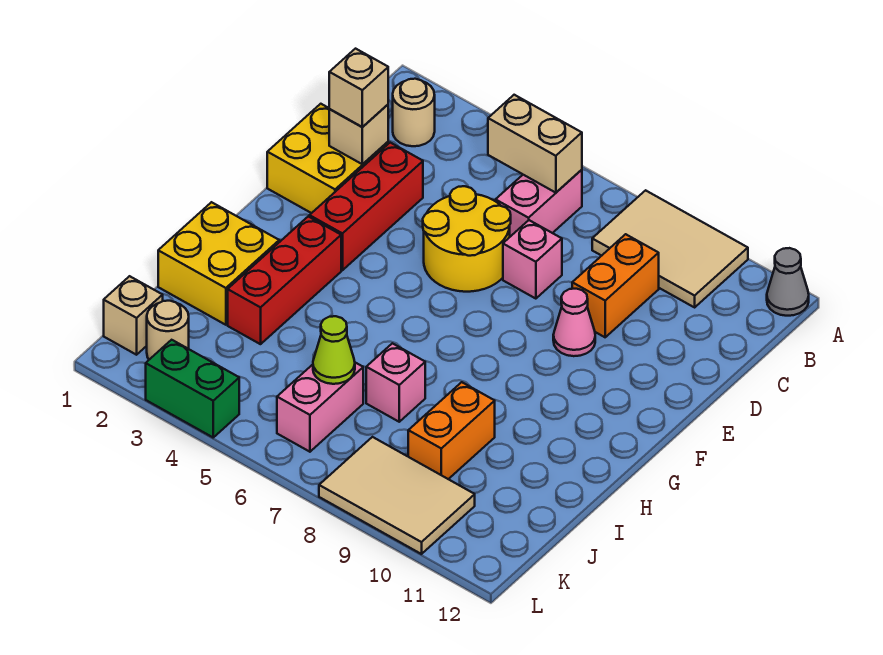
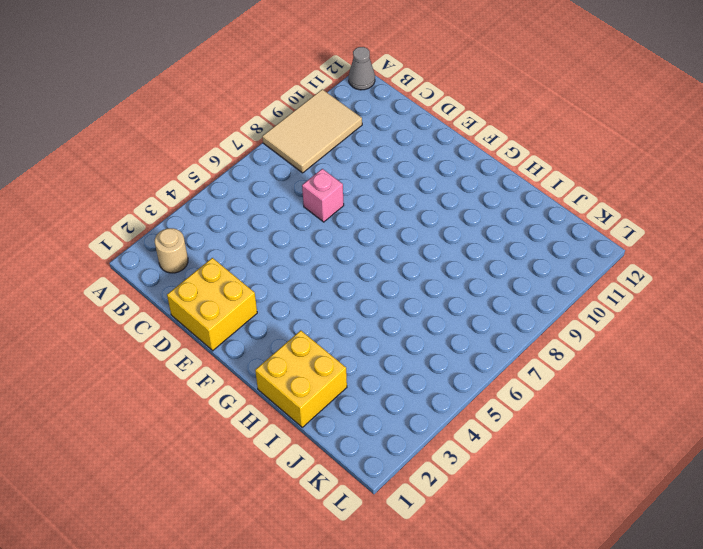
none -> pink brick B6:C6 level 1
none -> orange brick C9:D9 level 1
none -> red brick D3:F3 level 1

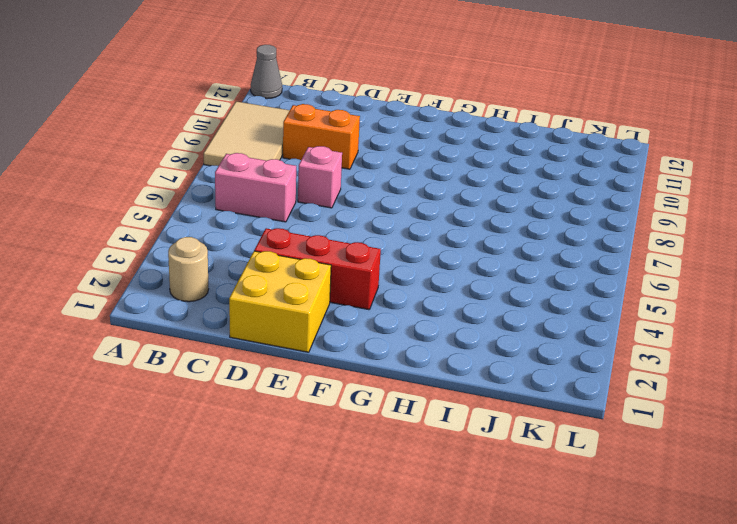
none -> yellow round brick D5:E6 level 1
none -> pink cone E9 level 1
none -> red brick G3:I3 level 1

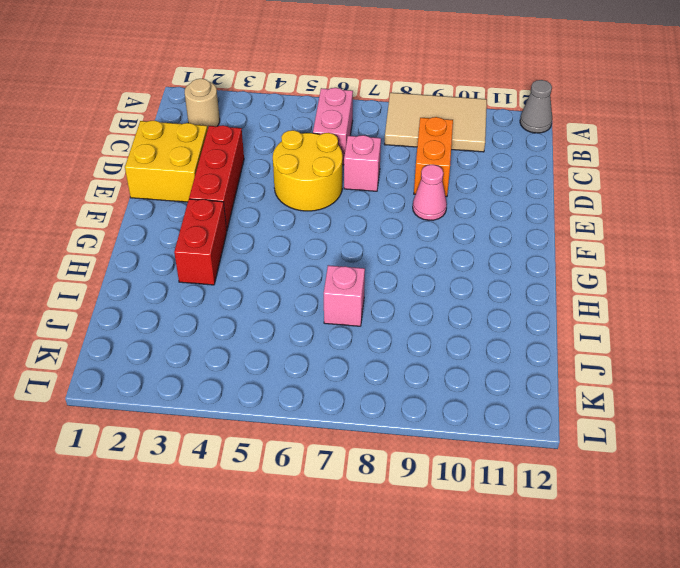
red brick G3:H3 level 1 -> red brick G3:I3 level 1
none -> yellow brick H1:I2 level 1
none -> orange brick I9:J9 level 1
none -> pink brick J6:K6 level 1

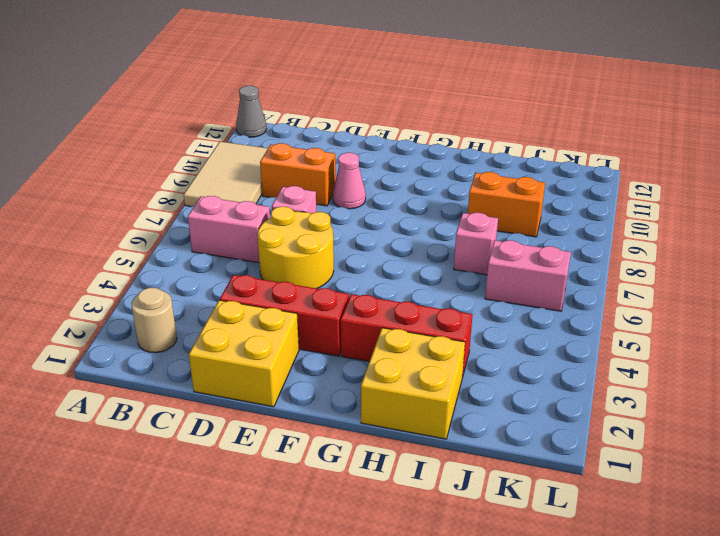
none -> tan brick K1 level 1
none -> tan round brick K2 level 1
none -> tan tile K8:L10 level 1

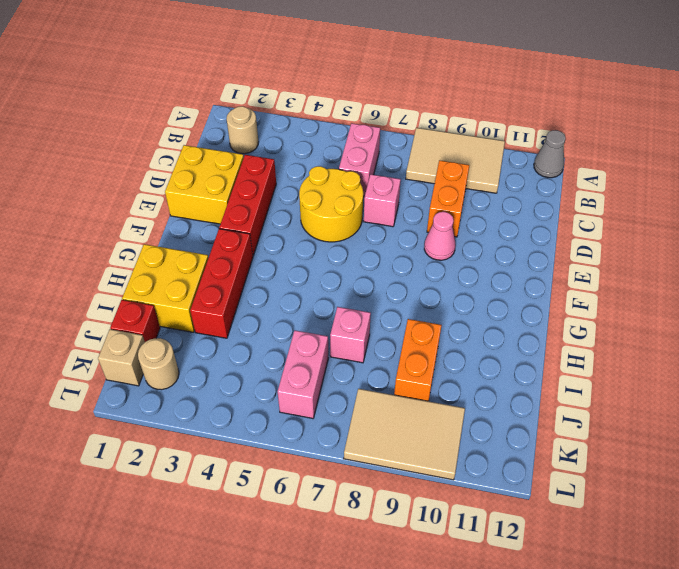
red brick J1 level 1 -> none
none -> green brick L3:L4 level 1
none -> tan brick B5:B6 level 2
none -> tan brick D2 level 2

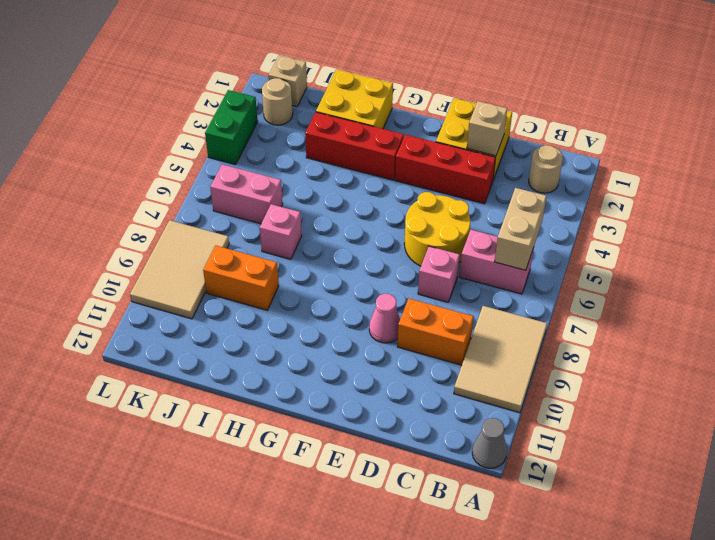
none -> lime cone J6 level 2
none -> tan brick D2 level 3

